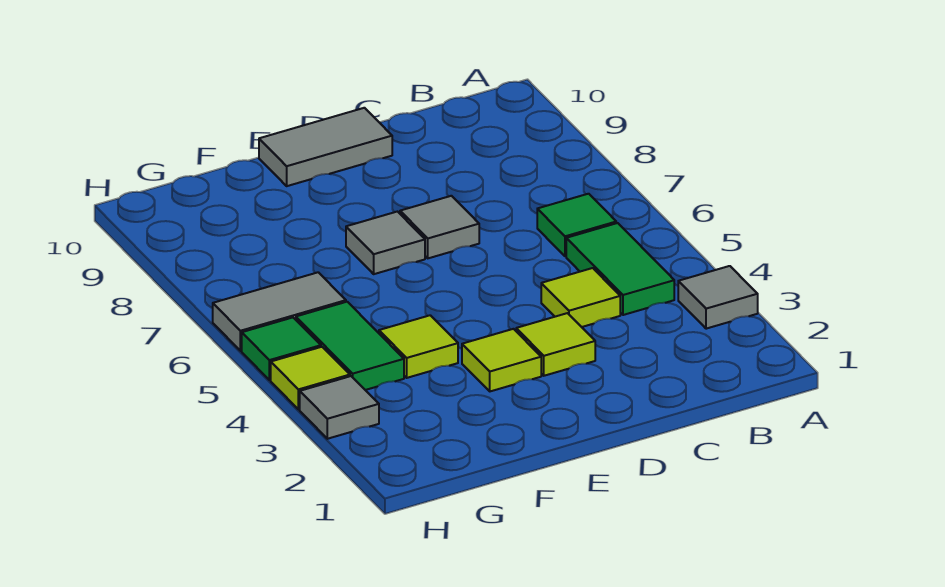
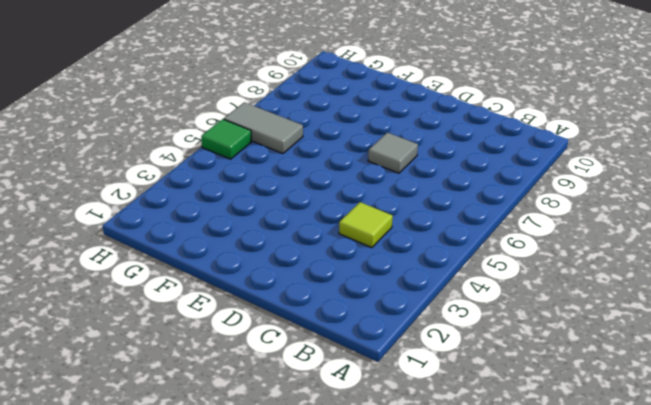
none -> grey tile A3 level 1
none -> green tile B4:B5 level 1
none -> green tile B6 level 1

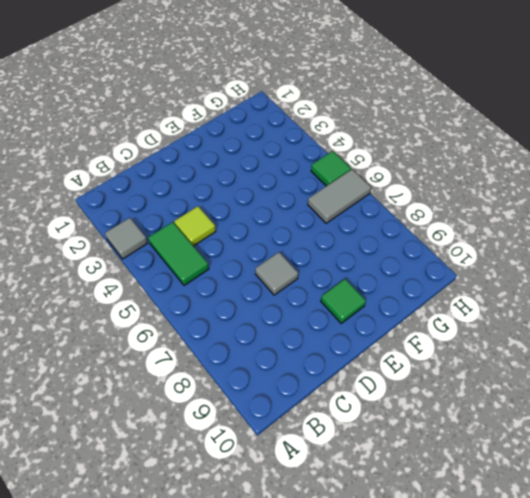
green tile E9 level 1 -> green tile B6 level 1
none -> lime tile D3 level 1
none -> grey tile D10:E10 level 1
none -> lime tile E3 level 1

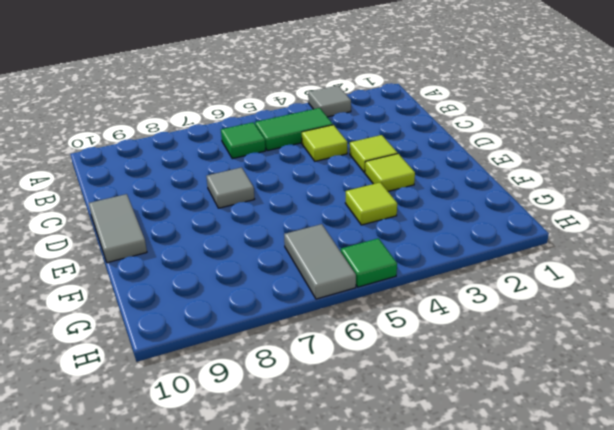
none -> grey tile E7 level 1
none -> green tile G4:G5 level 1
none -> grey tile H3 level 1

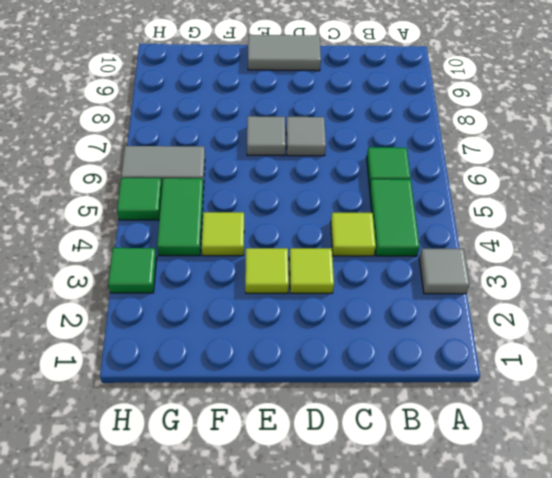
green tile H3 level 1 -> grey tile H3 level 1
none -> lime tile H4 level 1

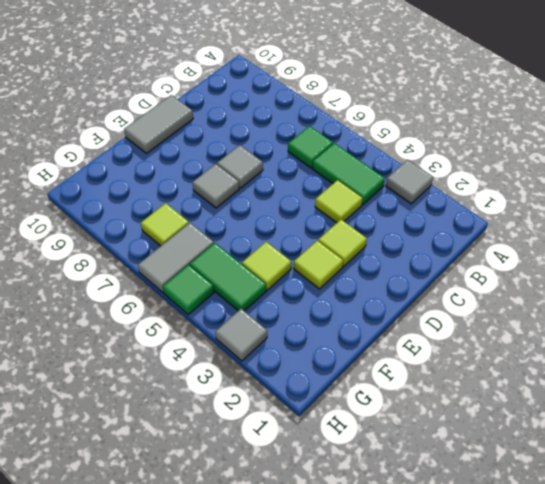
lime tile G7 level 1 -> lime tile H4 level 1

